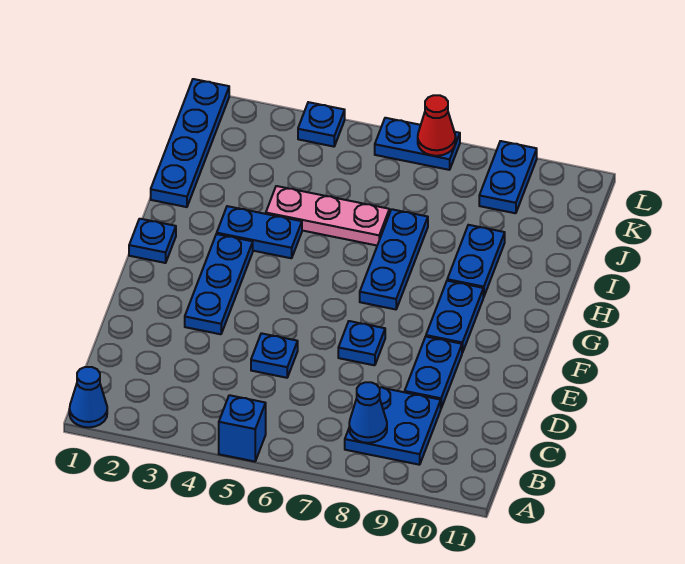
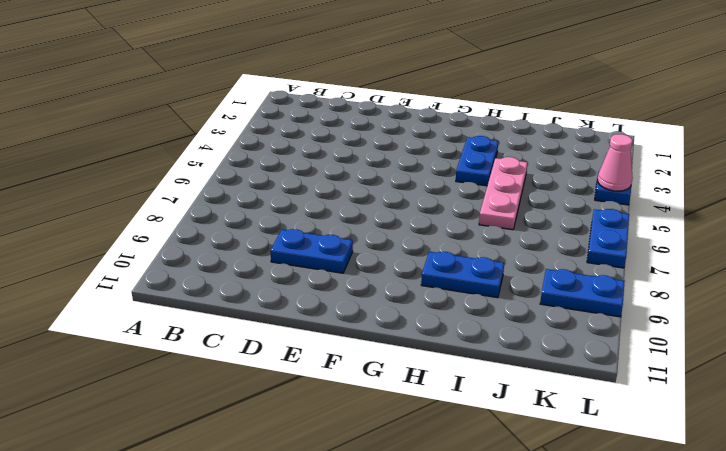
pink cone L4 level 2 -> none
none -> blue cone A1 level 1
none -> blue brick A5 level 1
none -> blue plate B8:C9 level 1

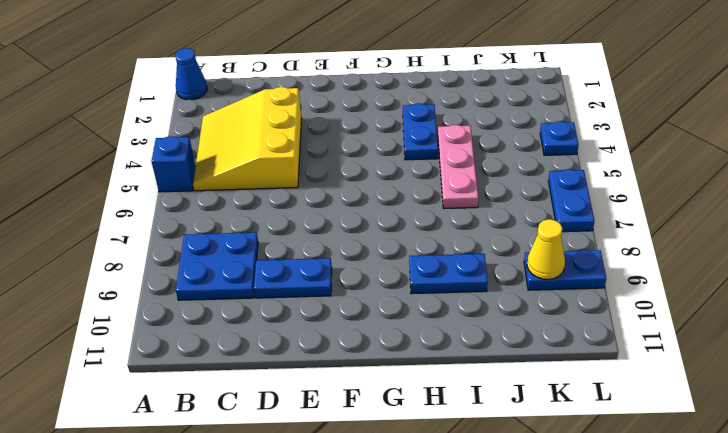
yellow slope B3:D5 level 1 top D -> blue plate D5 level 1
yellow cone K9 level 2 -> none
none -> blue plate E3:G3 level 1
none -> blue plate E7 level 1
none -> blue plate F9:G9 level 1

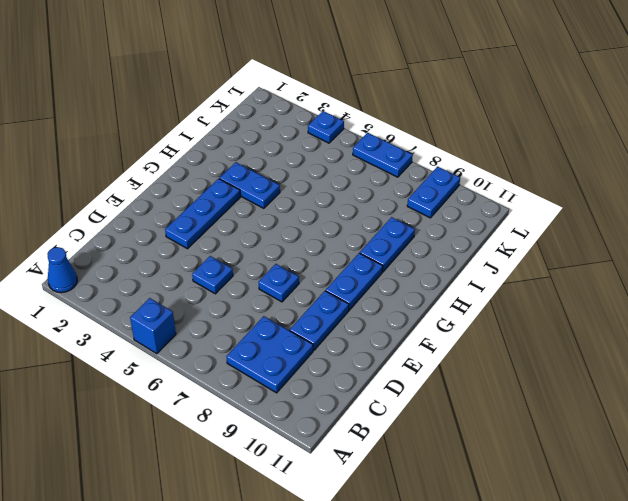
none -> blue plate G1 level 1
none -> blue plate G7:I7 level 1
none -> blue plate I1:L1 level 1

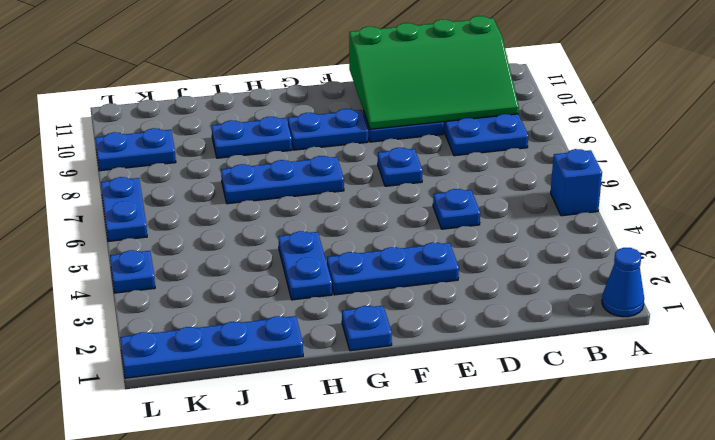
green slope B9:E11 level 2 top 11 -> none
none -> pink plate I4:I6 level 1
none -> blue cone B8 level 2
none -> red cone L7 level 2

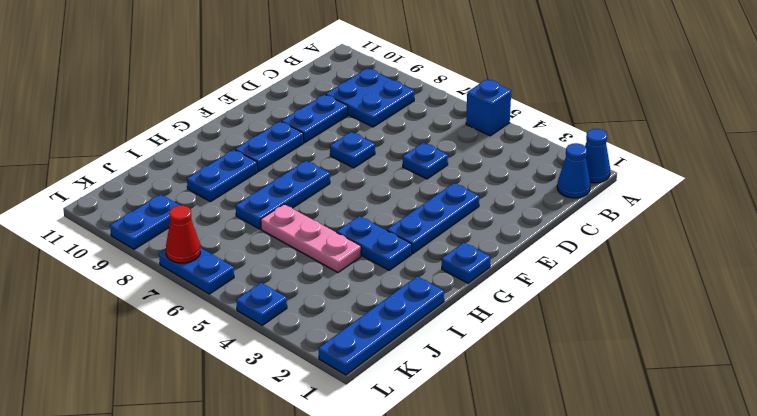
blue cone B1 level 1 -> blue cone B8 level 2

